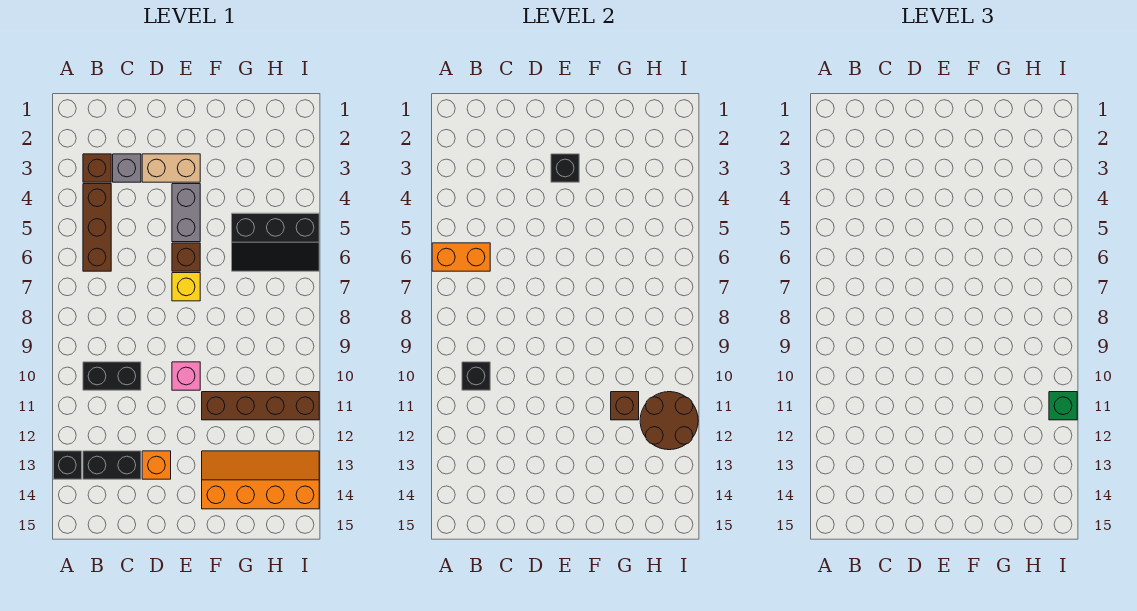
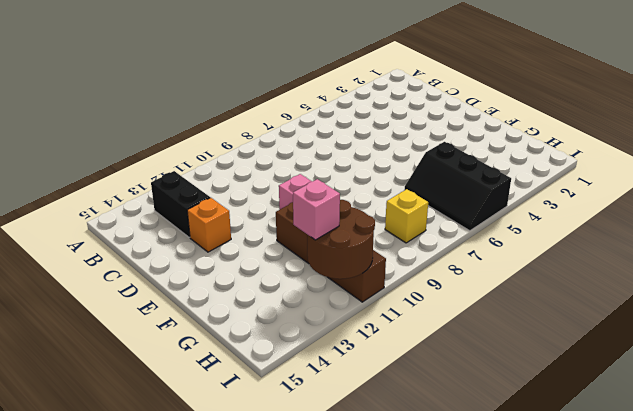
yellow brick H8 level 1 -> yellow brick E7 level 1
pink brick H12 level 3 -> none
none -> black brick A13 level 1
none -> brown brick B3 level 1
none -> brown brick B4:B6 level 1

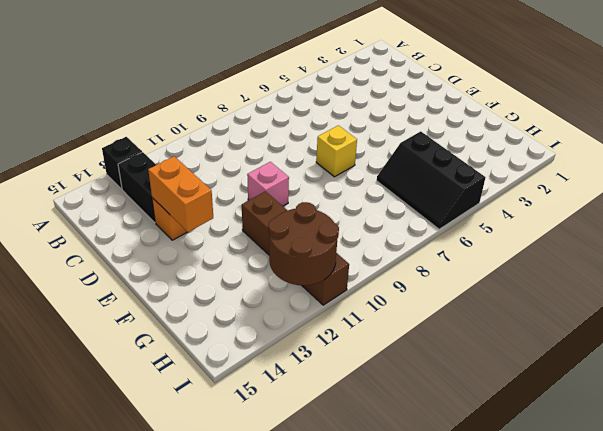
orange brick D13:E13 level 2 -> orange brick A6:B6 level 2
none -> brown brick B3 level 1
none -> brown brick B4:B6 level 1
none -> black brick B10:C10 level 1

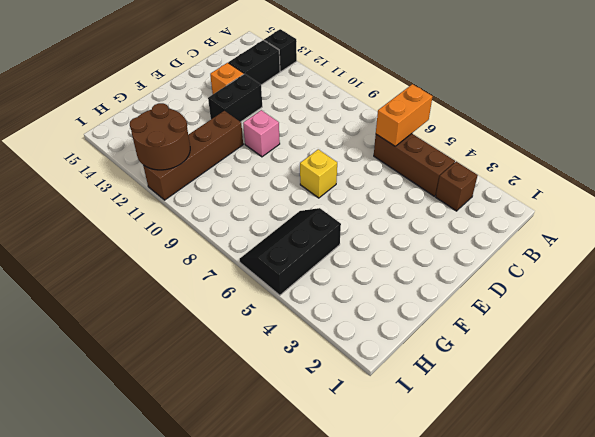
black brick D12:E12 level 1 -> black brick B10:C10 level 1
none -> grey brick C3 level 1
none -> tan brick D3:E3 level 1
none -> grey brick E4:E5 level 1

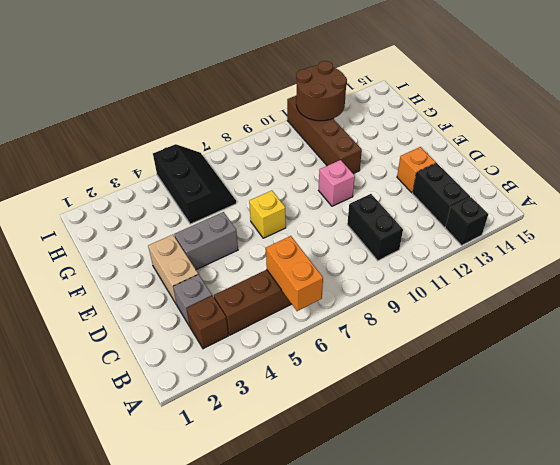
none -> brown brick E6 level 1
none -> orange slope F13:I14 level 1 top 14
none -> black brick B10 level 2

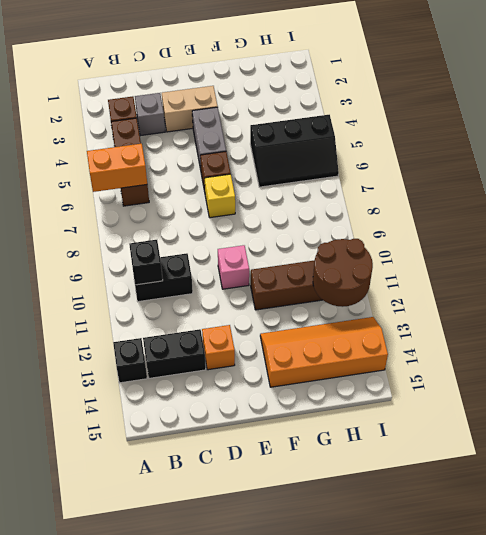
none -> black brick E3 level 2
none -> brown brick G11 level 2
none -> green brick I11 level 3

